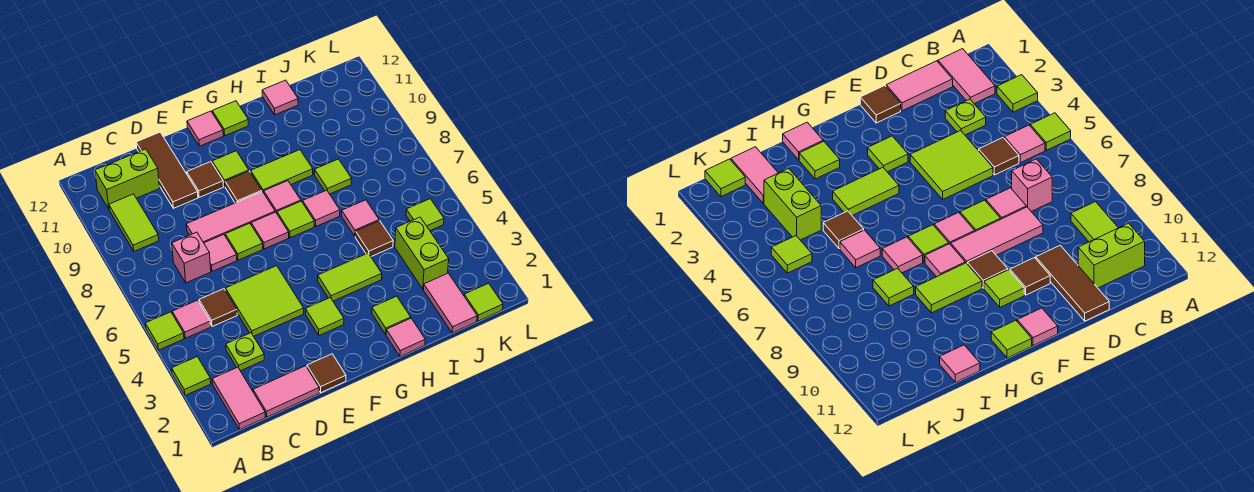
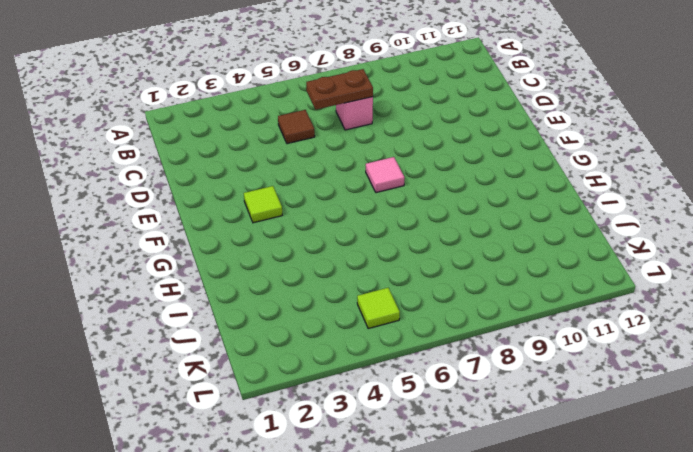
brown plate C6:C7 level 2 -> none
none -> lime tile A3 level 1
none -> lime tile A5 level 1
none -> pink tile B1:B2 level 1
none -> pink tile B5 level 1

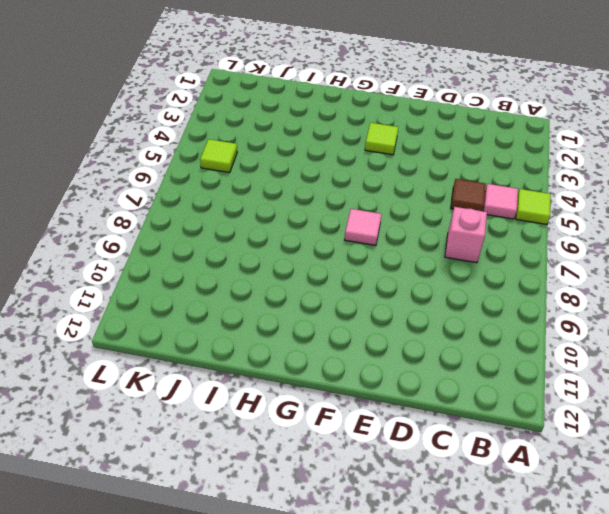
none -> lime tile A3 level 1
none -> pink tile B1:B2 level 1
none -> lime tile B9:B10 level 1
none -> lime brick B11:C11 level 1

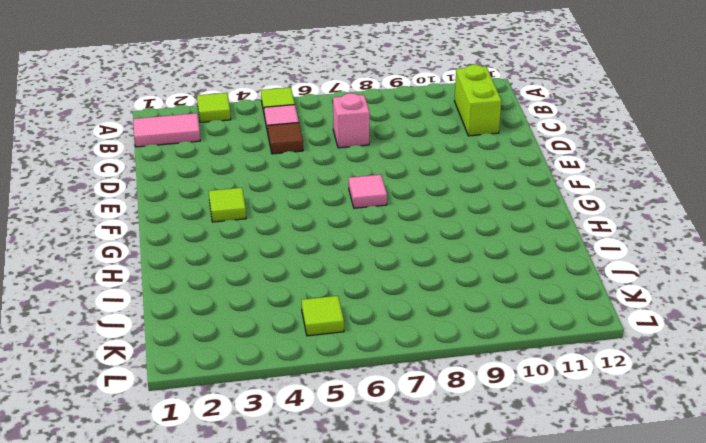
none -> lime tile B9:B10 level 1
none -> pink tile C1:D1 level 1
none -> lime plate C3 level 1
none -> lime tile D4:E5 level 1

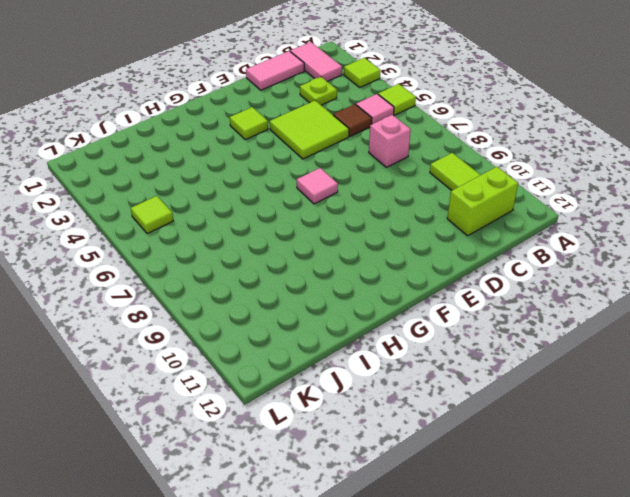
none -> pink tile D7 level 1
none -> pink tile D8:F8 level 1
none -> brown tile D10:D12 level 1
none -> brown tile E1 level 1

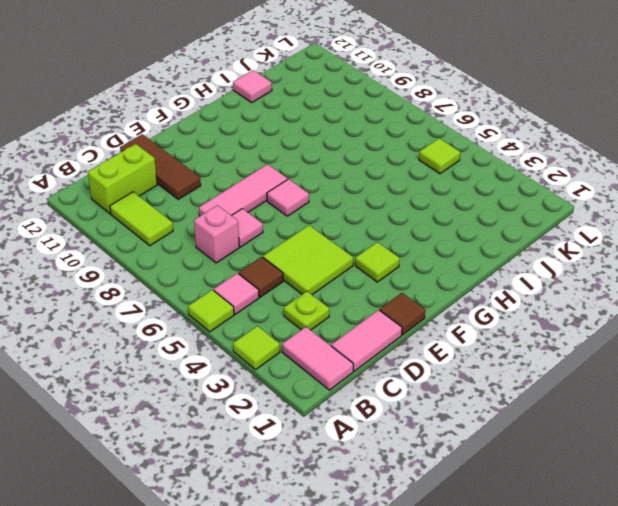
none -> lime tile E7 level 1
none -> brown tile E10 level 1
none -> brown tile F9 level 1
none -> lime tile F10 level 1

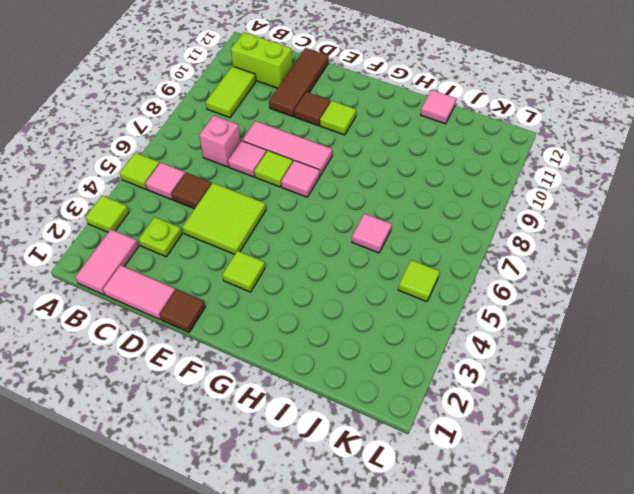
none -> brown tile F9 level 1
none -> pink tile F12 level 1
none -> lime tile G4:H4 level 1
none -> lime tile G7 level 1

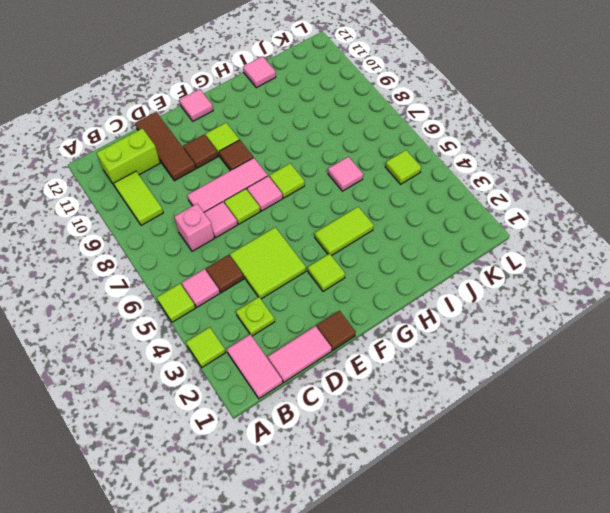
none -> pink tile G8 level 1
none -> lime tile G9:H9 level 1
none -> lime tile G12 level 1
none -> pink tile H1 level 1

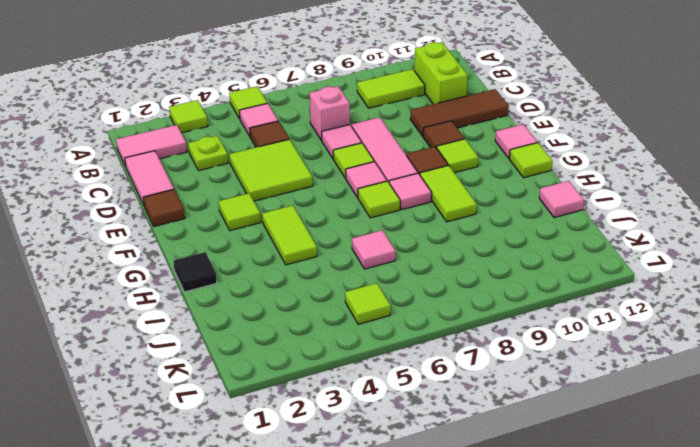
black tile H1 level 1 -> pink tile H1 level 1
none -> lime tile H2 level 1
none -> pink tile H7 level 1
none -> brown tile I5 level 1
none -> lime tile I8 level 1

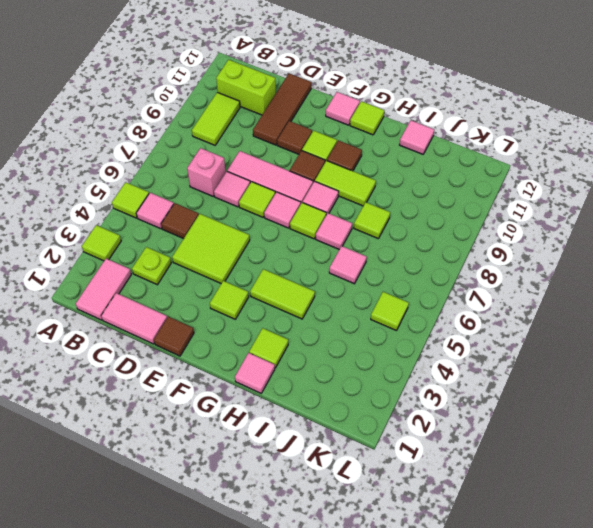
brown tile G10 level 1 -> brown tile I5 level 1
none -> pink tile J1:J2 level 1
none -> lime brick J3:J4 level 1
none -> lime tile K1 level 1

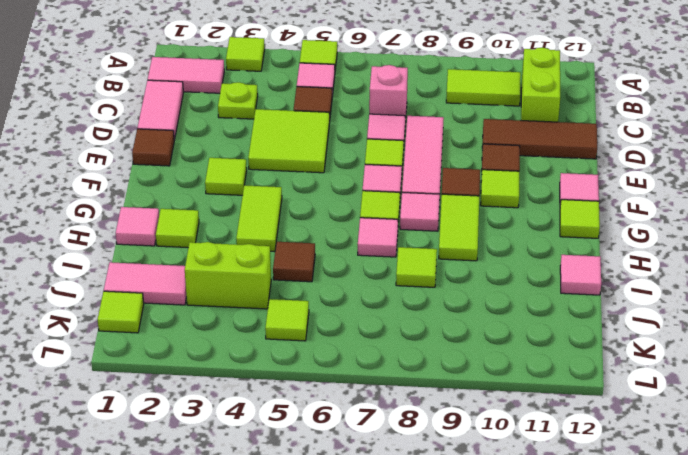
none -> pink tile I6 level 1

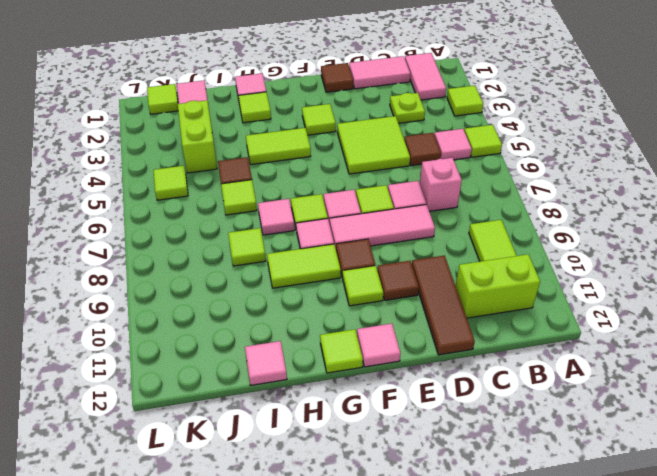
lime tile I6 level 1 -> pink tile I6 level 1

